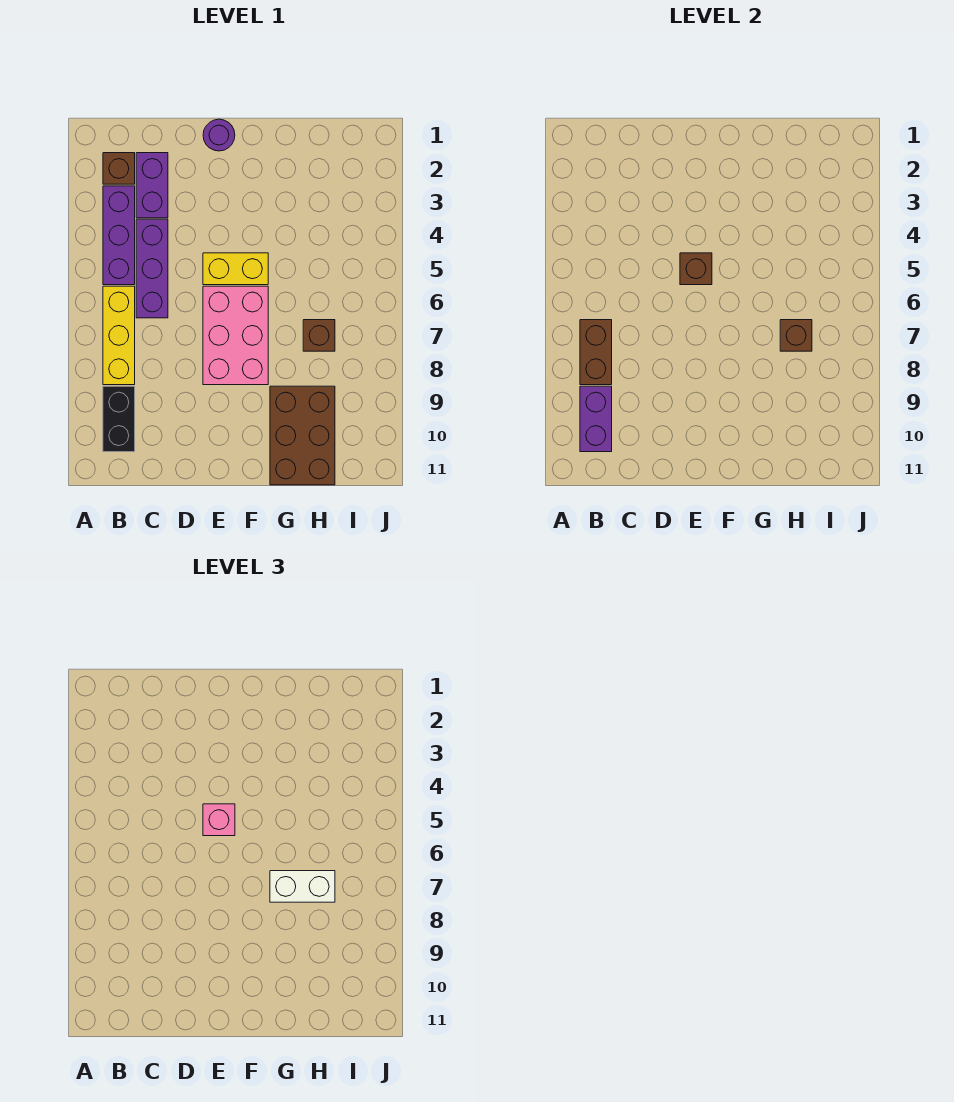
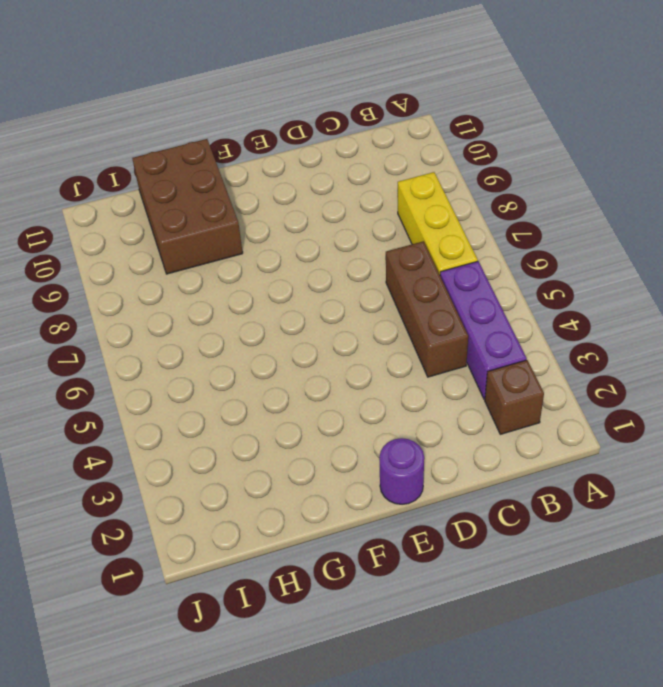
brown brick C4:C6 level 1 -> purple brick C4:C6 level 1
none -> black brick B9:B10 level 1
none -> purple brick C2:C3 level 1
none -> yellow brick E5:F5 level 1

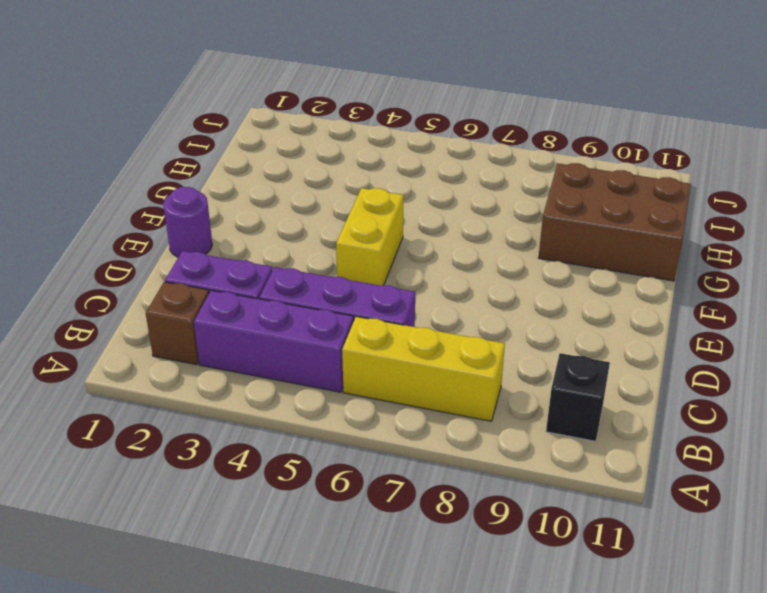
black brick B10 level 1 -> black brick B9:B10 level 1
none -> pink brick E6:F8 level 1
none -> brown brick H7 level 1
none -> brown brick B7:B8 level 2

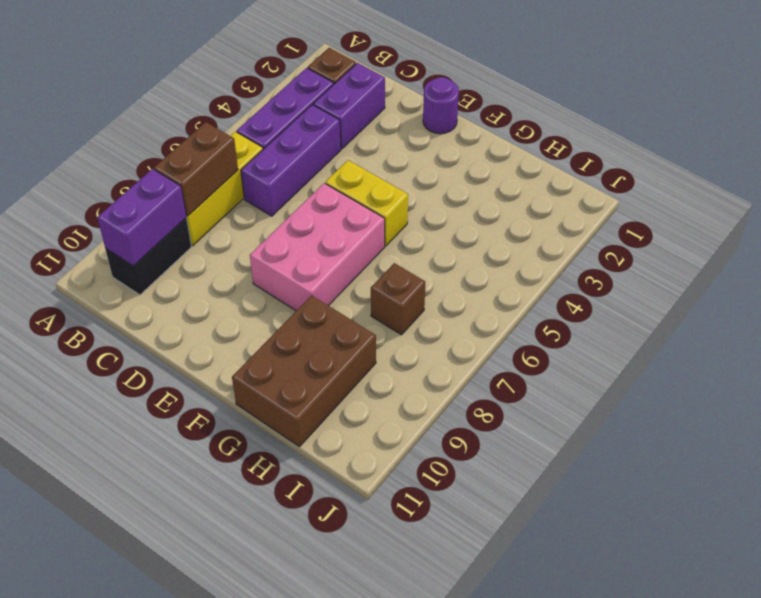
none -> brown brick E5 level 2
none -> brown brick H7 level 2
none -> pink brick E5 level 3

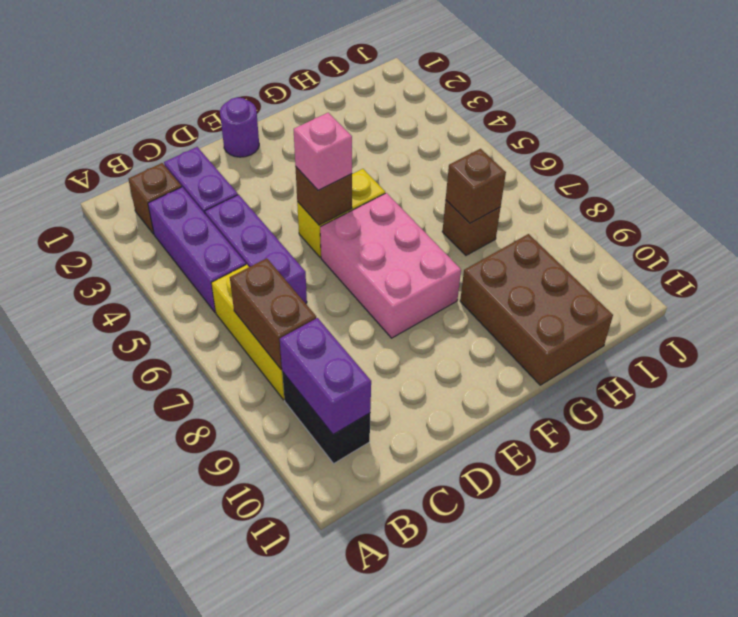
none -> white brick G7:H7 level 3

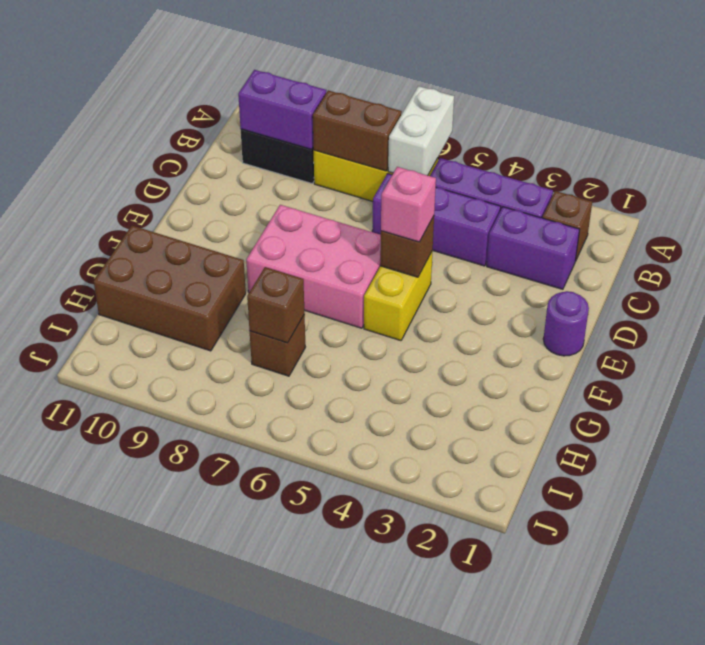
white brick A6:B6 level 2 -> white brick G7:H7 level 3

